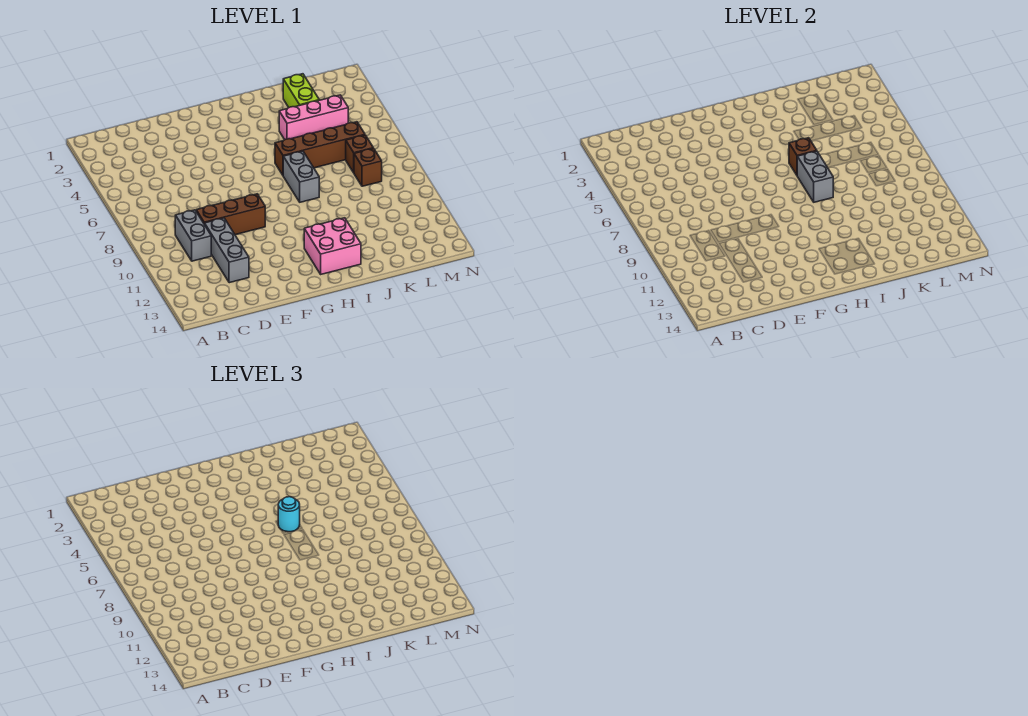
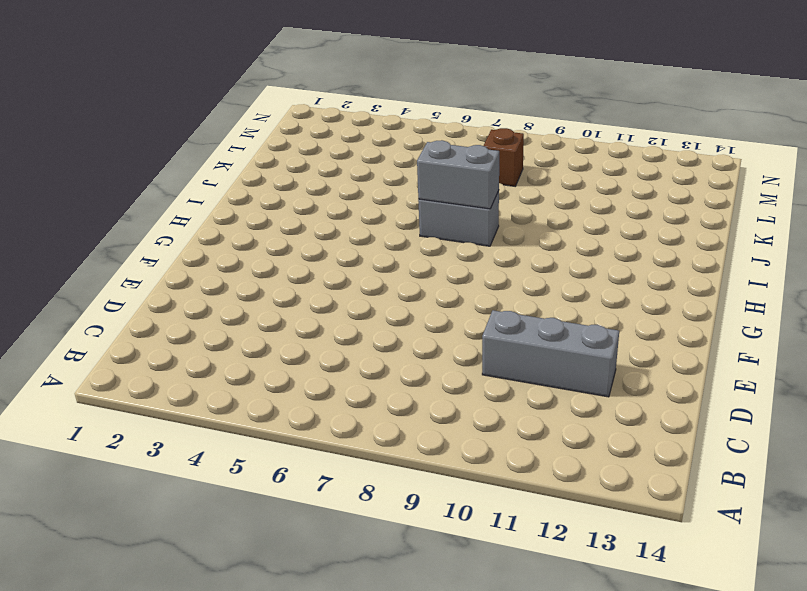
none -> grey brick C9:C10 level 1
none -> brown brick D9:F9 level 1
none -> pink brick H12:I13 level 1

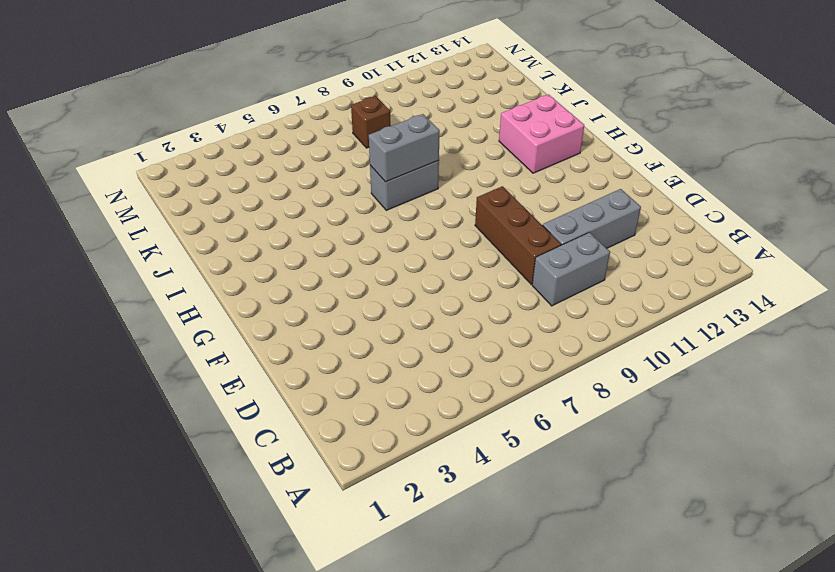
none -> brown brick I6:L6 level 1
none -> pink brick J4:L4 level 1
none -> lime brick K2:K3 level 1

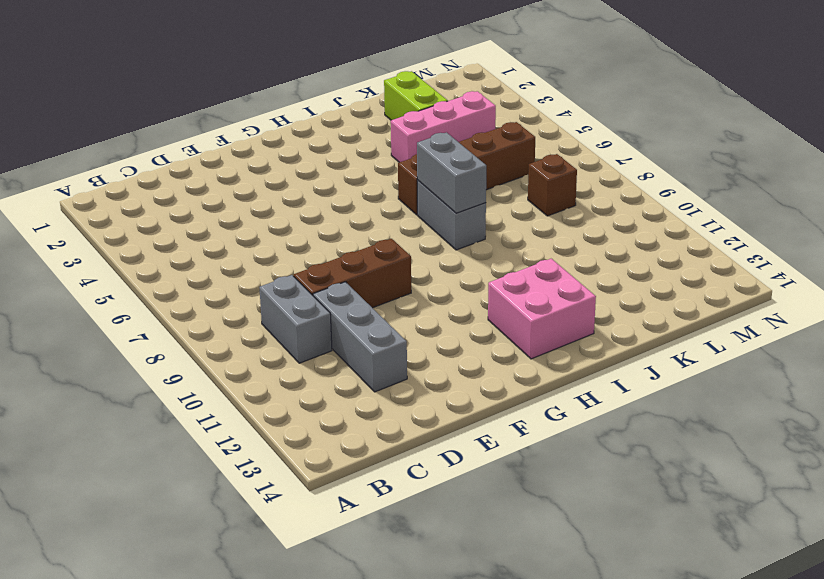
none -> brown brick L7 level 1
none -> brown brick I6 level 2
none -> cyan round brick I6 level 3

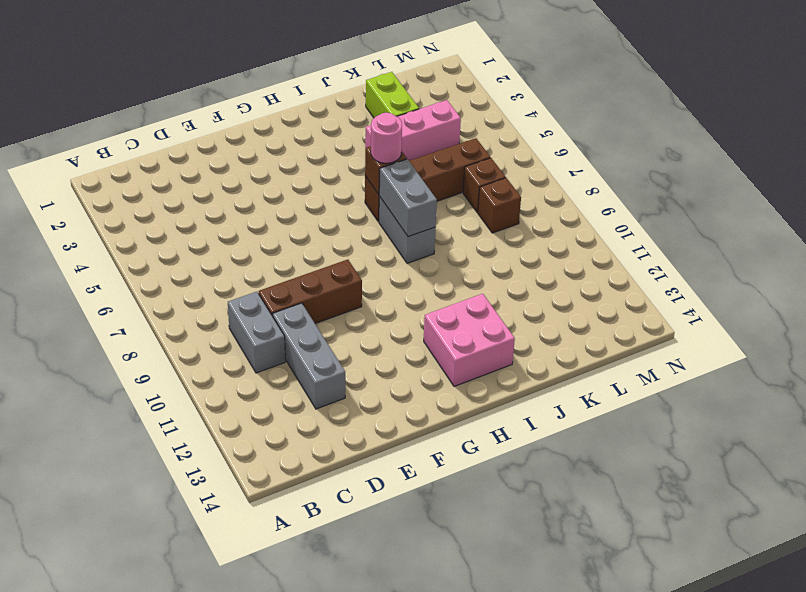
pink round brick I6 level 3 -> cyan round brick I6 level 3

